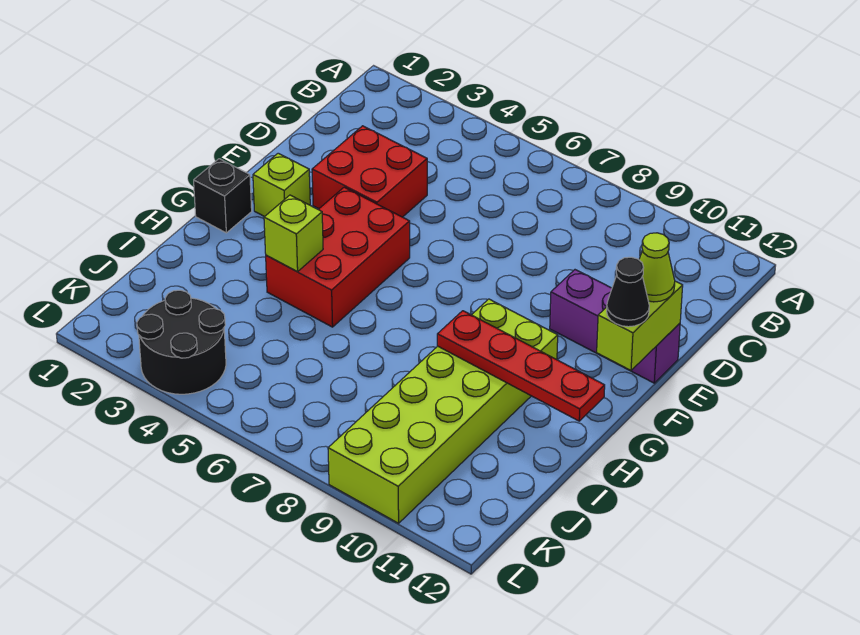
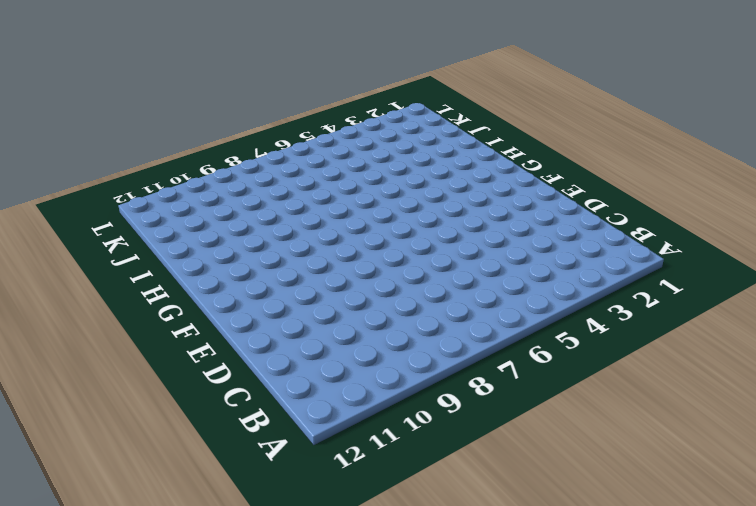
none -> red brick D3:E4 level 1
none -> purple brick E10:E12 level 1
none -> lime brick F2 level 1

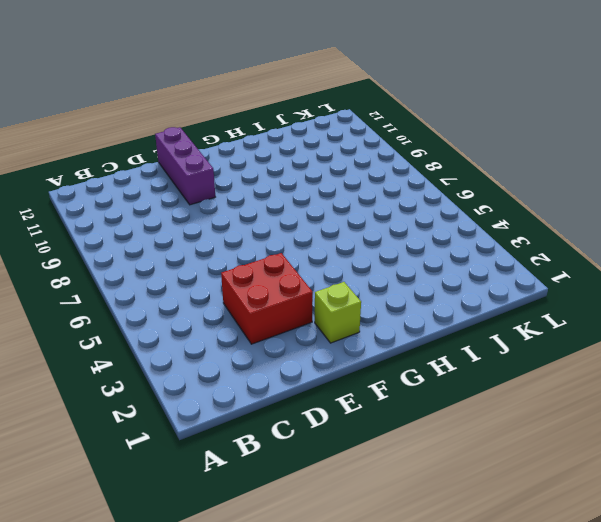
none -> red brick F4:H5 level 1
none -> black brick G1 level 1
none -> lime brick G9:L10 level 1

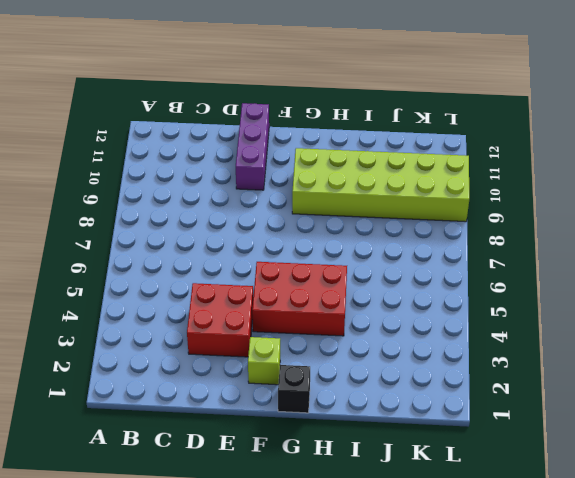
none -> black round brick K3:L4 level 1
none -> lime brick E12:F12 level 2
none -> lime brick H4 level 2

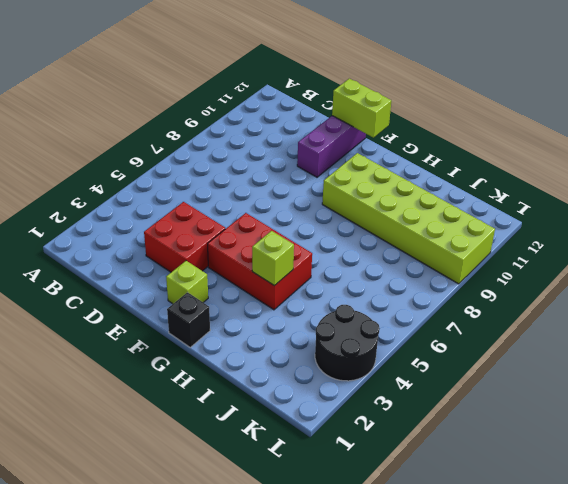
none -> red plate H9:H12 level 2
none -> lime cone E12 level 3
none -> black cone F12 level 3

